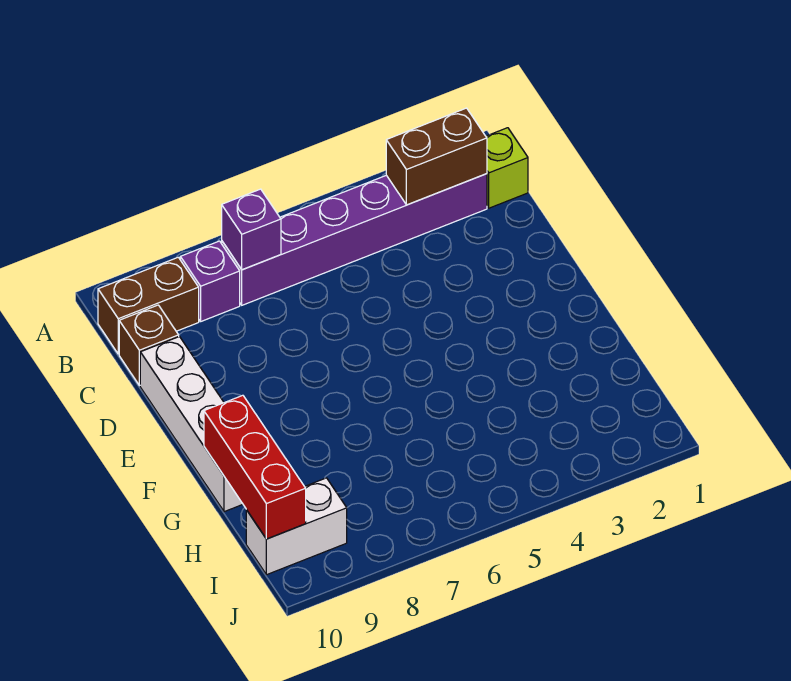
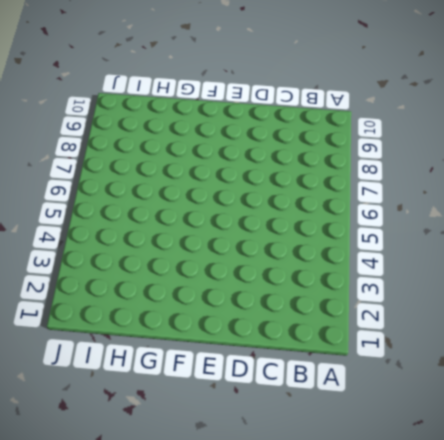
none -> lime brick B1 level 1
none -> purple brick B2:B7 level 1

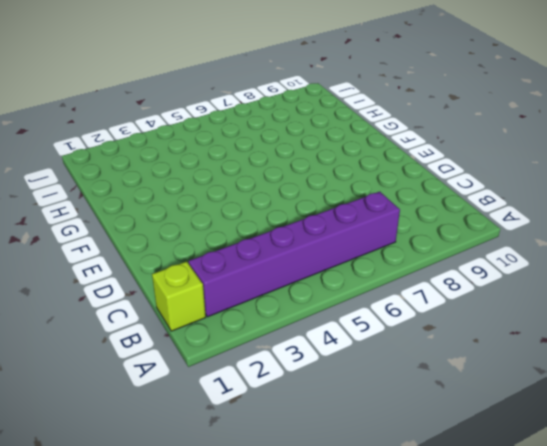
none -> purple brick B8 level 1
none -> brown brick B9:B10 level 1

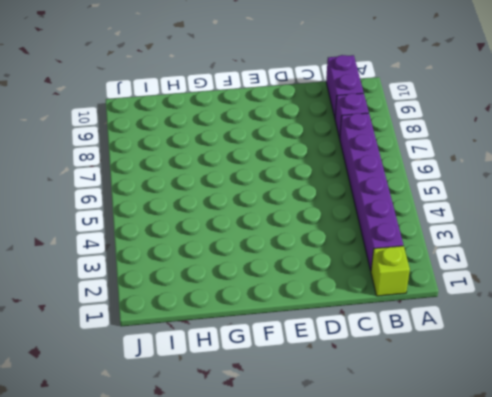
purple brick B9:B10 level 1 -> brown brick B9:B10 level 1
none -> brown brick C10 level 1
none -> white brick D10:G10 level 1

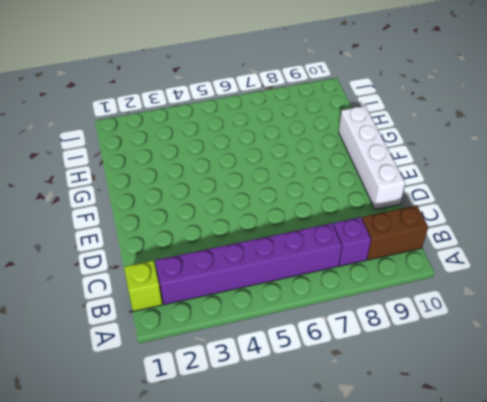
none -> brown brick C10 level 1
none -> white brick I9:I10 level 1

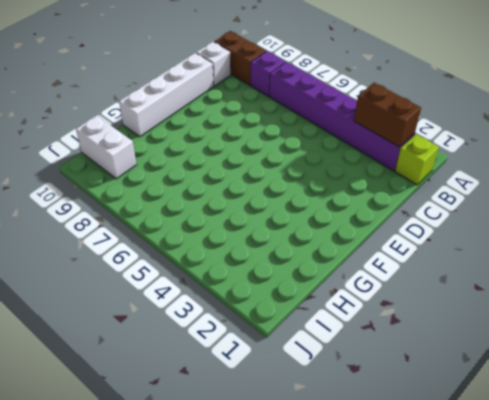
white brick C10 level 1 -> brown brick C10 level 1
none -> purple brick B7 level 2
none -> red brick G10:I10 level 2

